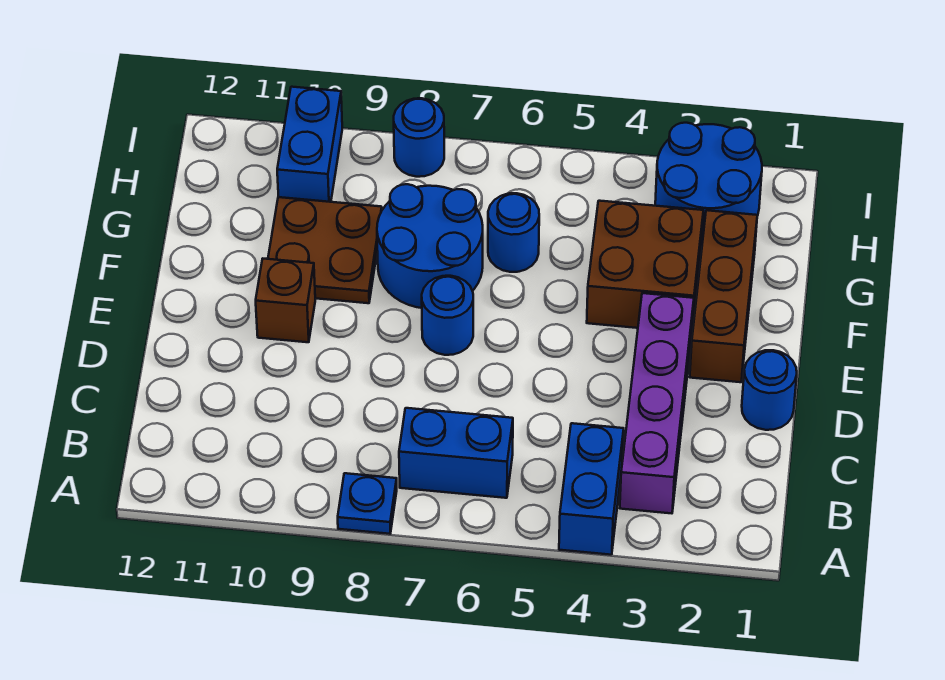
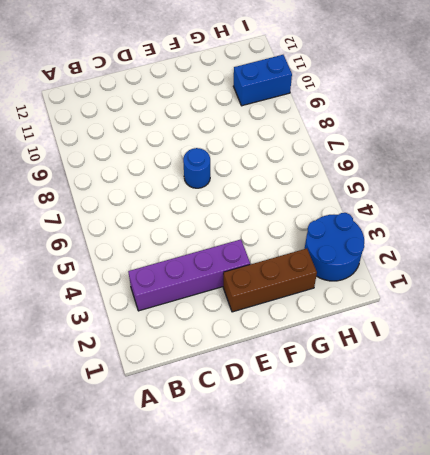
none -> blue brick A4:B4 level 1
none -> blue plate A8 level 1
none -> blue brick B6:B7 level 1

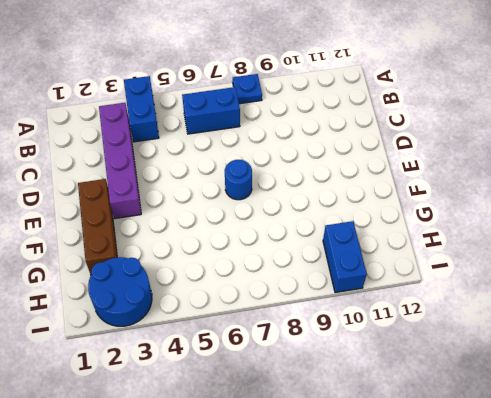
none -> blue round brick D1 level 1
none -> brown brick E10 level 1
none -> brown brick F3:G4 level 1

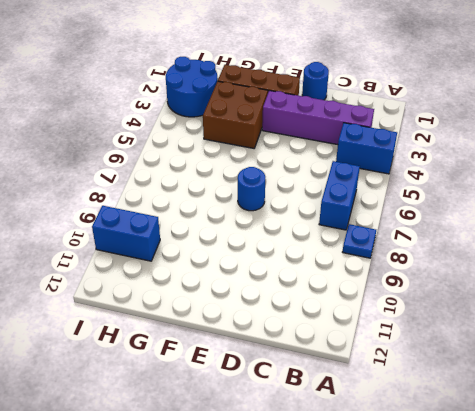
none -> brown brick E10 level 1
none -> blue round brick F7:G8 level 1
none -> brown plate F9:G10 level 1

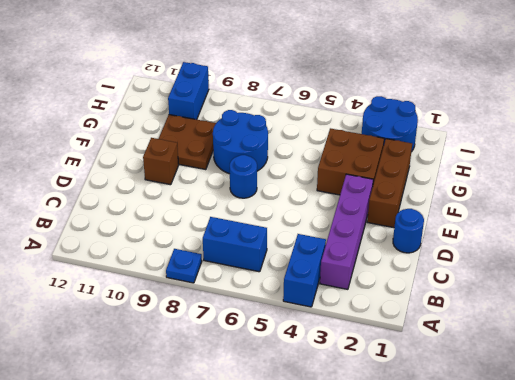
none -> blue round brick G6 level 1
none -> blue round brick I8 level 1

